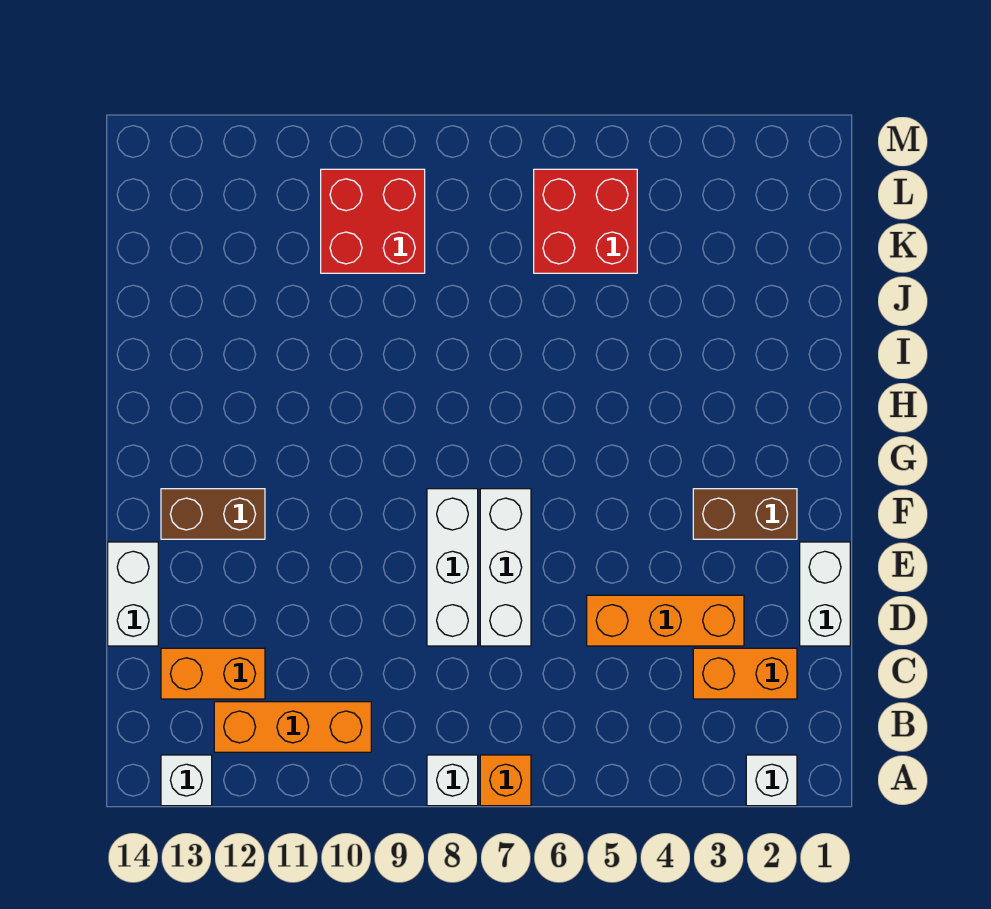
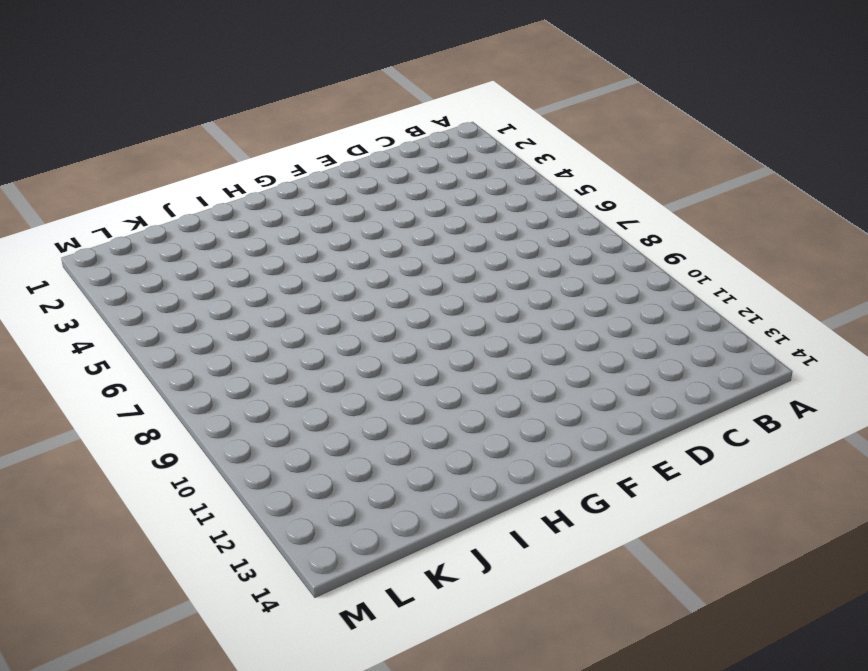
none -> white brick A2 level 1
none -> orange brick A7 level 1
none -> white brick A8 level 1

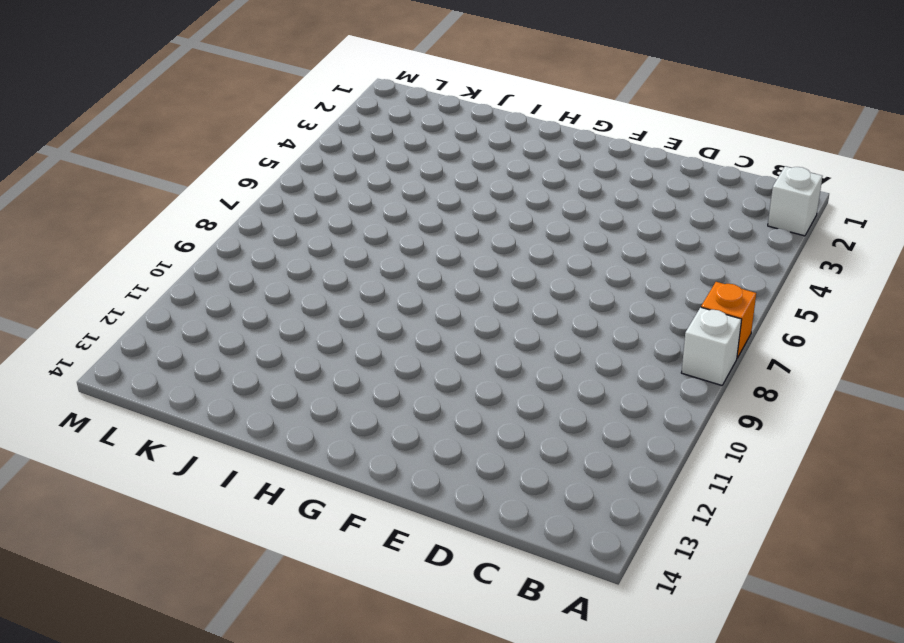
none -> white brick A13 level 1
none -> orange brick B10:B12 level 1
none -> orange brick C2:C3 level 1

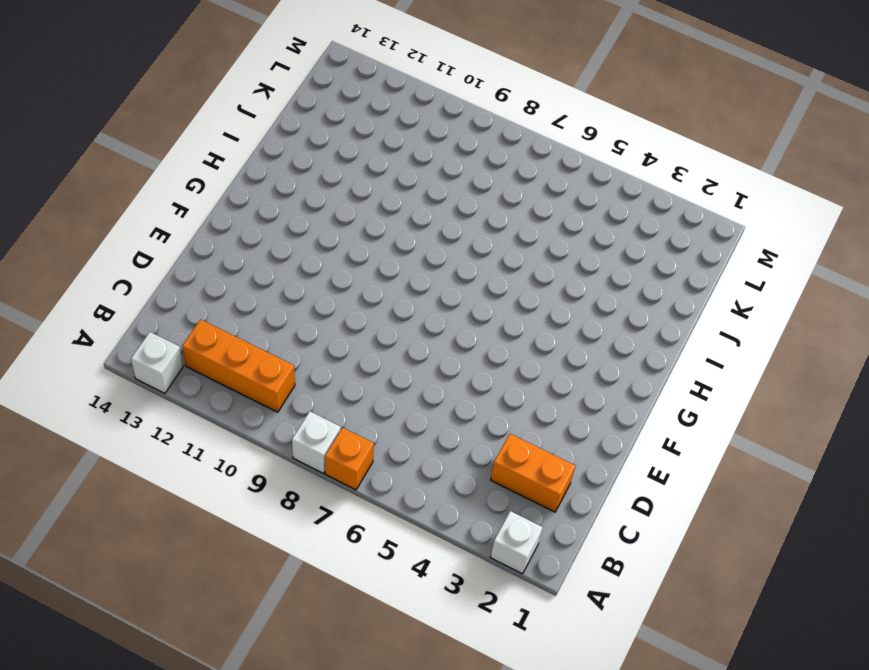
none -> orange brick C12:C13 level 1
none -> white brick D1:E1 level 1
none -> orange brick D3:D5 level 1

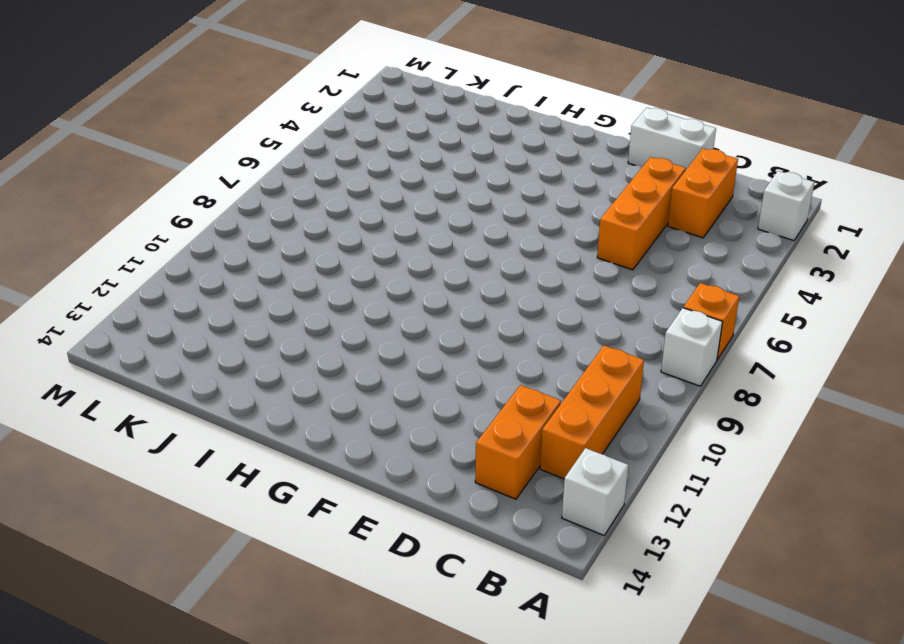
none -> white brick D7:F7 level 1
none -> white brick D8:F8 level 1
none -> white brick D14:E14 level 1

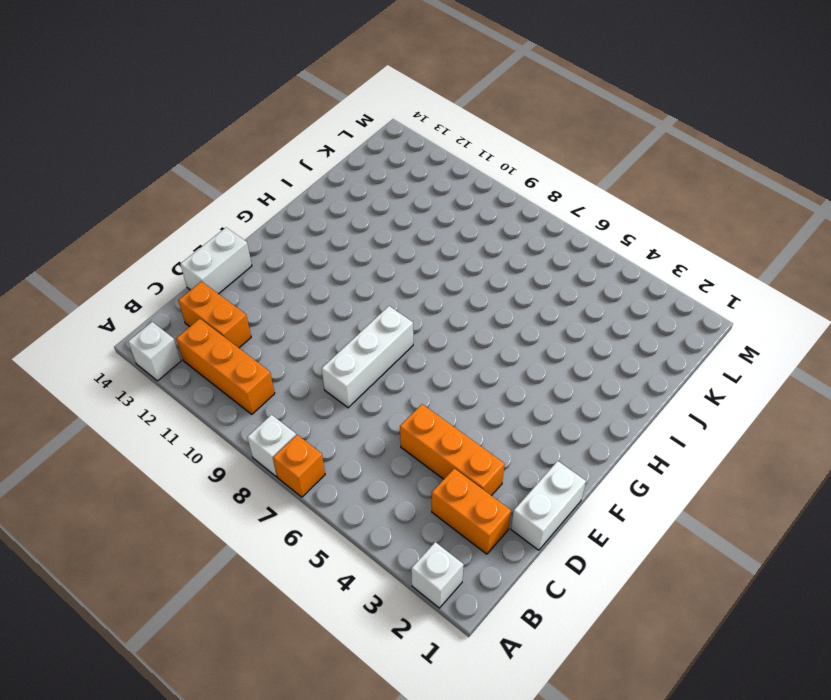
none -> white brick D7:F7 level 1
none -> brown brick F2:F3 level 1
none -> brown brick F12:F13 level 1

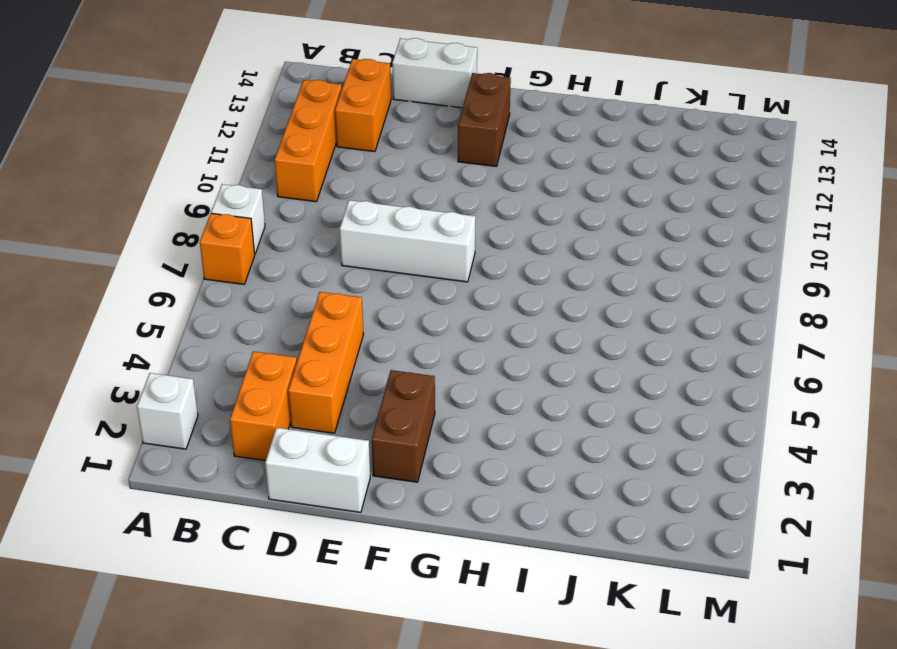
none -> white brick A13 level 1
none -> white brick D7:F7 level 1
none -> red brick K5:L6 level 1

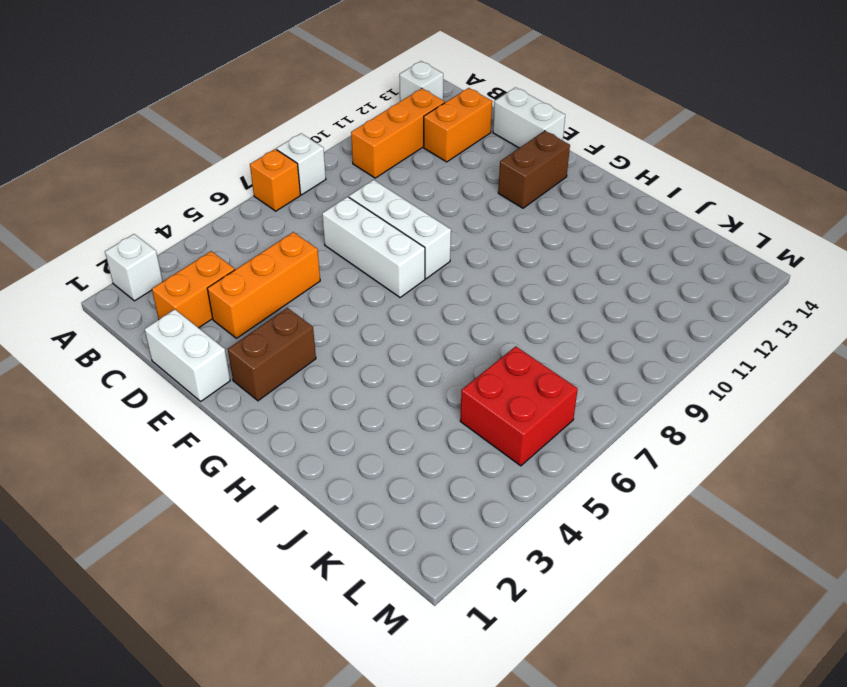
none -> red brick K9:L10 level 1

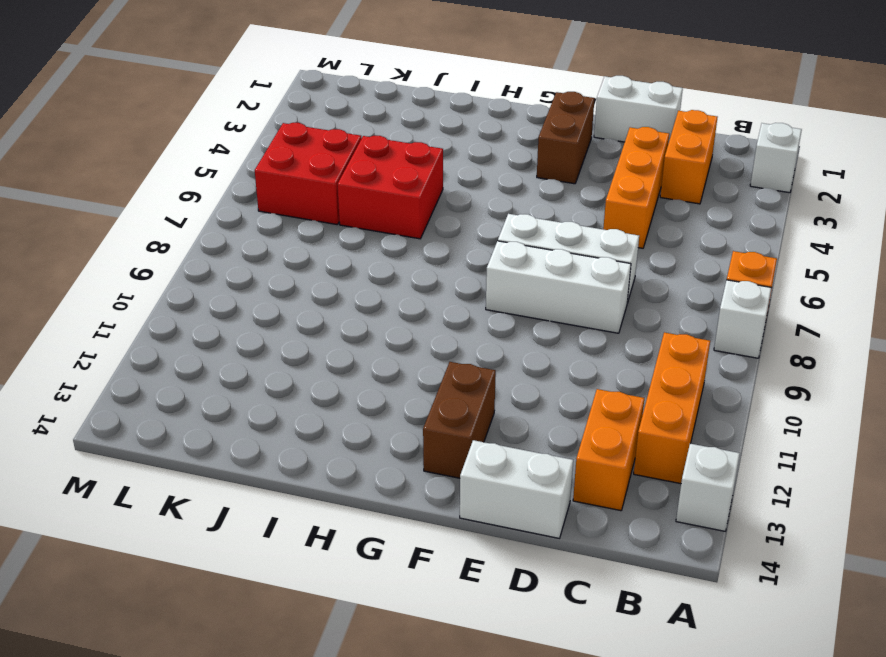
red brick I5:J6 level 1 -> red brick K9:L10 level 1

